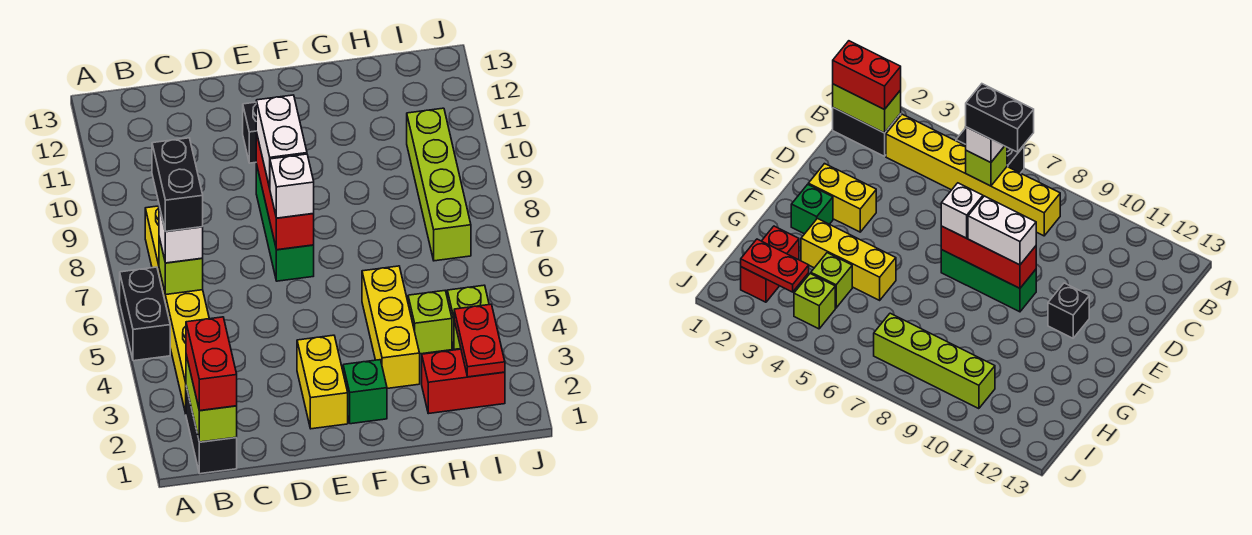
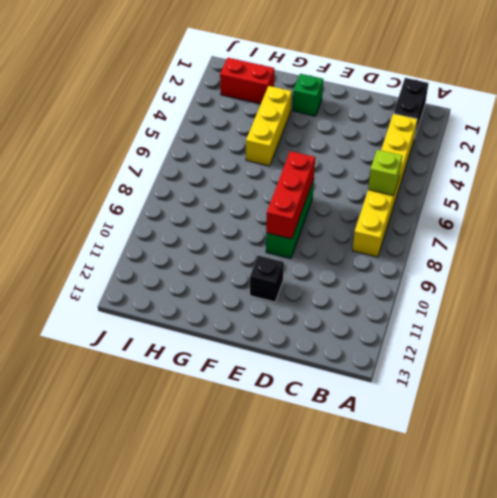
none -> black brick A5:A6 level 1
none -> yellow brick E2:E3 level 1
none -> lime brick H4 level 1

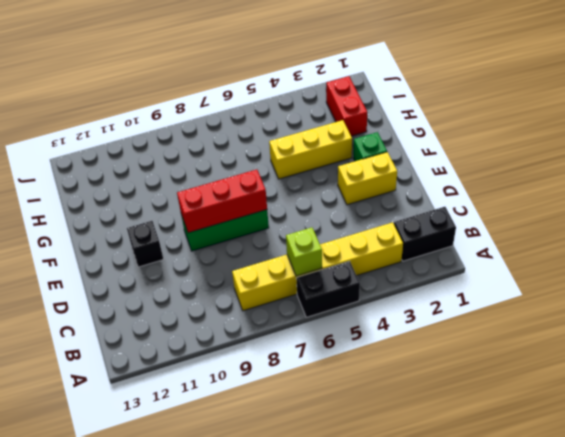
none -> lime brick H4 level 1
none -> lime brick I4 level 1
none -> lime brick I7:I10 level 1

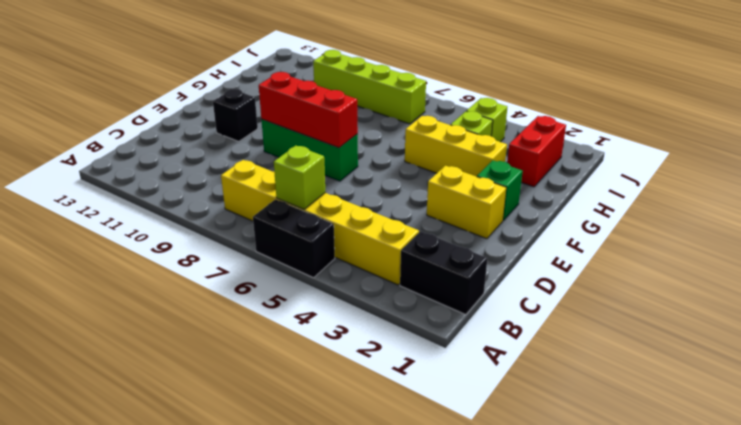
none -> lime brick B1:B2 level 2
none -> red plate I2:I3 level 2
none -> red brick B1:B2 level 3

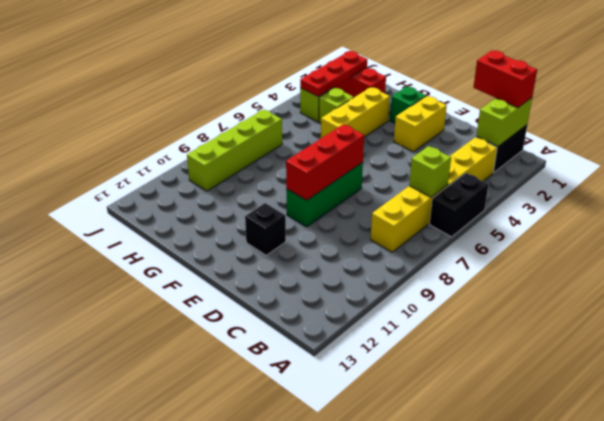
red brick B1:C1 level 3 -> red brick B1:B2 level 3
red plate I2:I4 level 2 -> red plate I2:I3 level 2
none -> white brick B6 level 3
none -> white brick E7 level 3
none -> white brick E8:E9 level 3

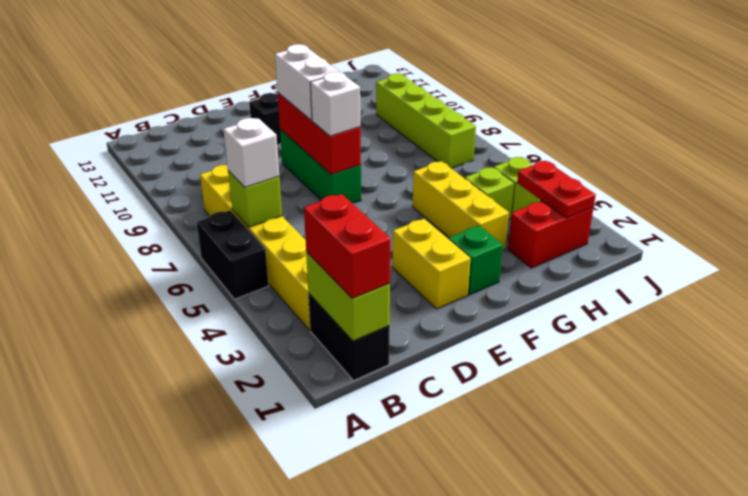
none -> black brick B6:B7 level 4

